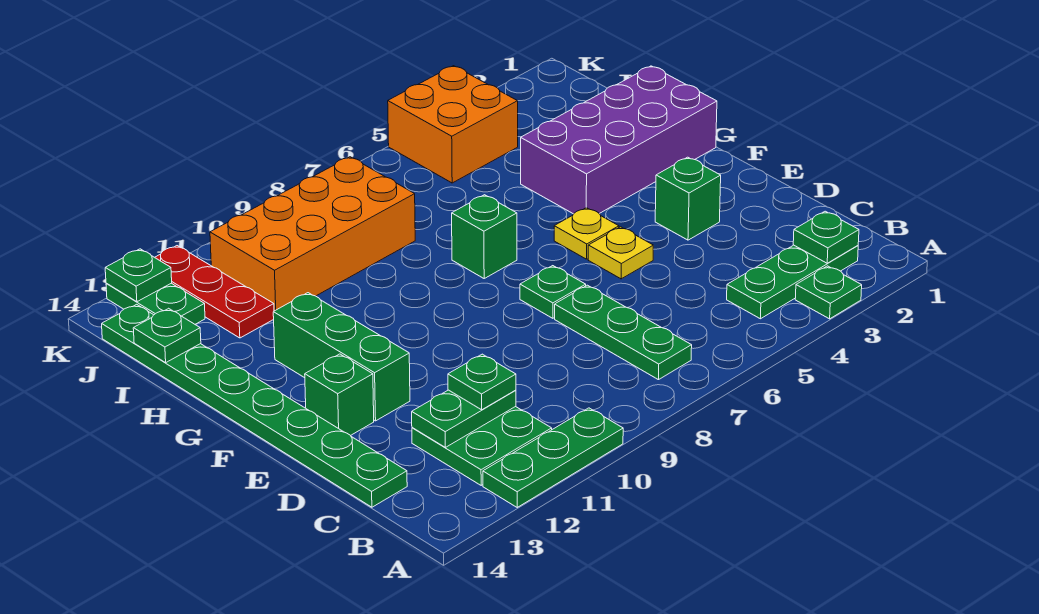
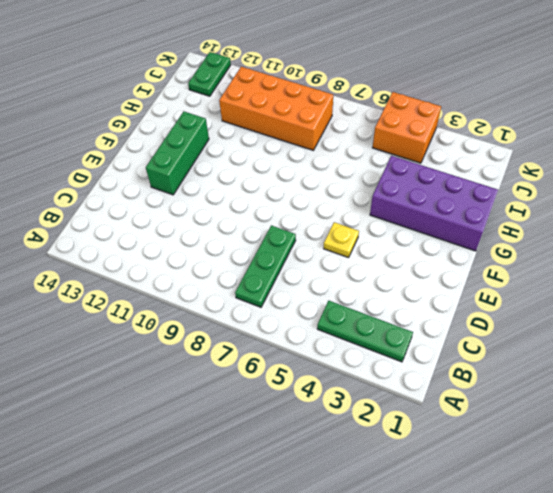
none -> green plate A3 level 1
none -> green plate A10:A12 level 1
none -> green plate B11:C12 level 1

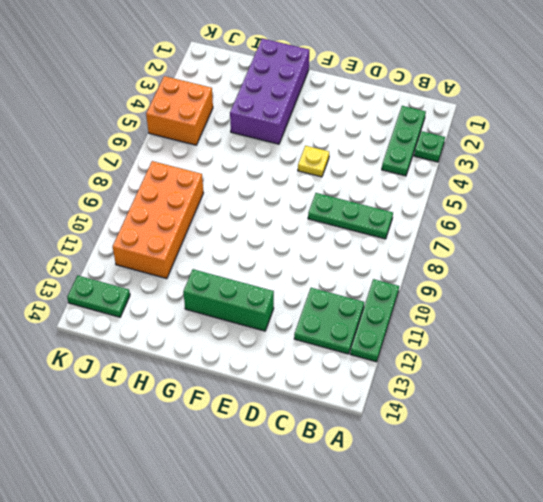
none -> green plate C14:J14 level 1
none -> green brick E3 level 1
none -> green plate E7 level 1

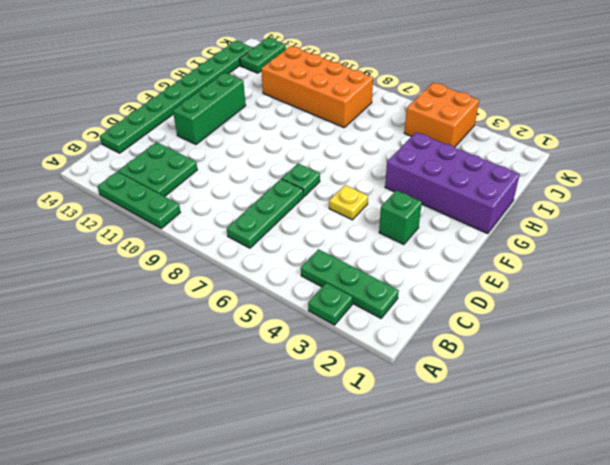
none -> green brick E13 level 1
none -> yellow plate F5 level 1
none -> green brick G7 level 1

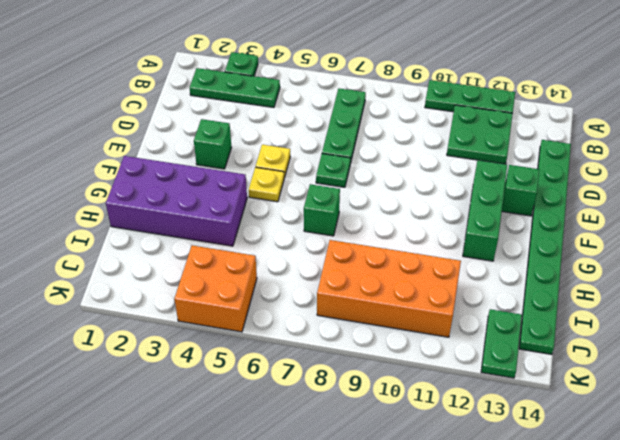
none -> red plate I12:K12 level 1
none -> green plate B2 level 2
none -> green plate C11:C12 level 2

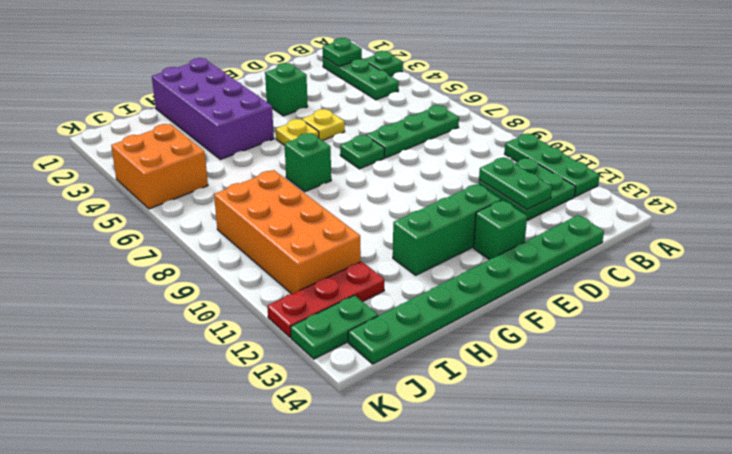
none -> green plate I14 level 2
none -> green plate K13 level 2
none -> green plate C11 level 3

